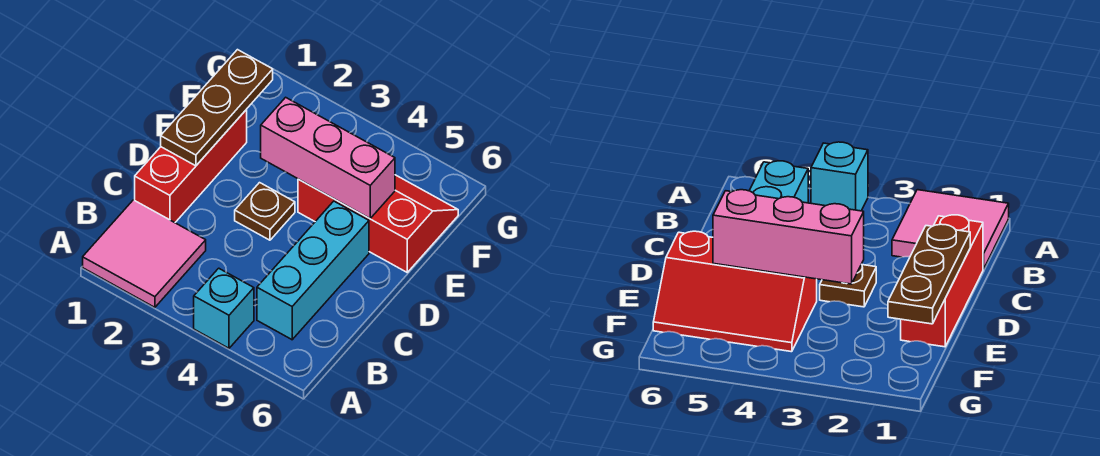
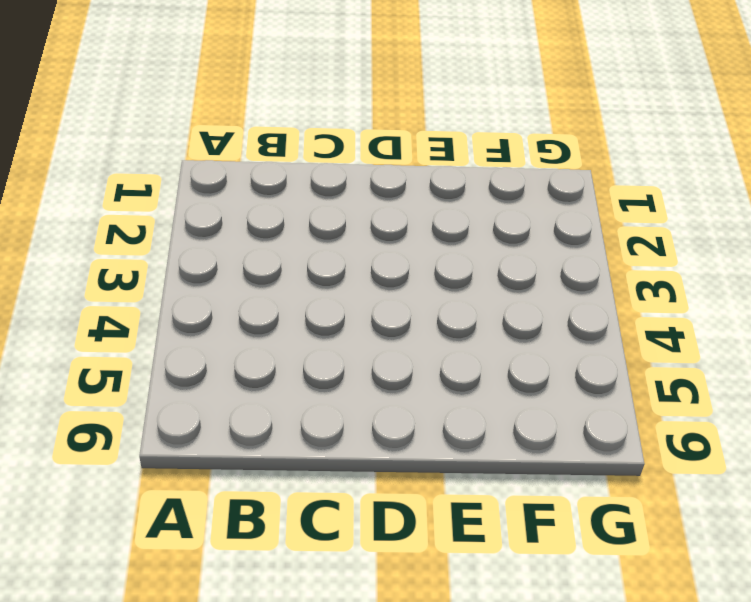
none -> pink tile A1:B2 level 1
none -> cyan brick A4 level 1

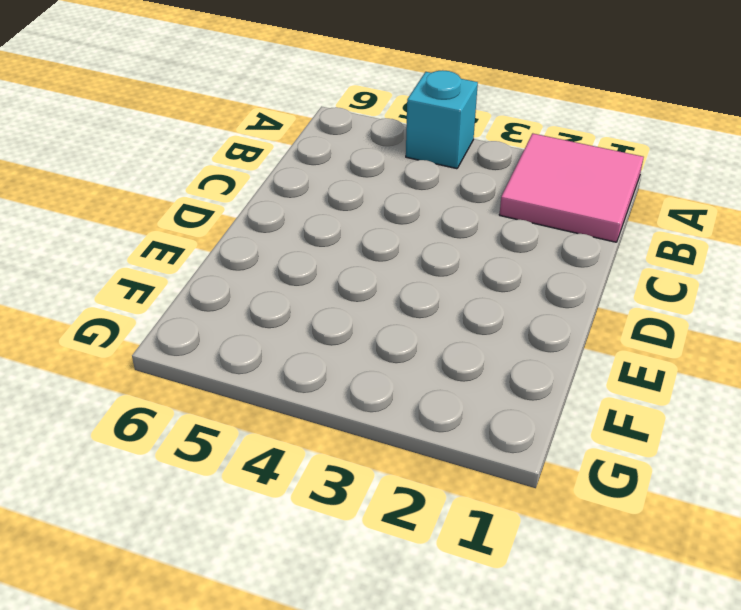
none -> cyan brick B5:D5 level 1
none -> red brick C1:E1 level 1

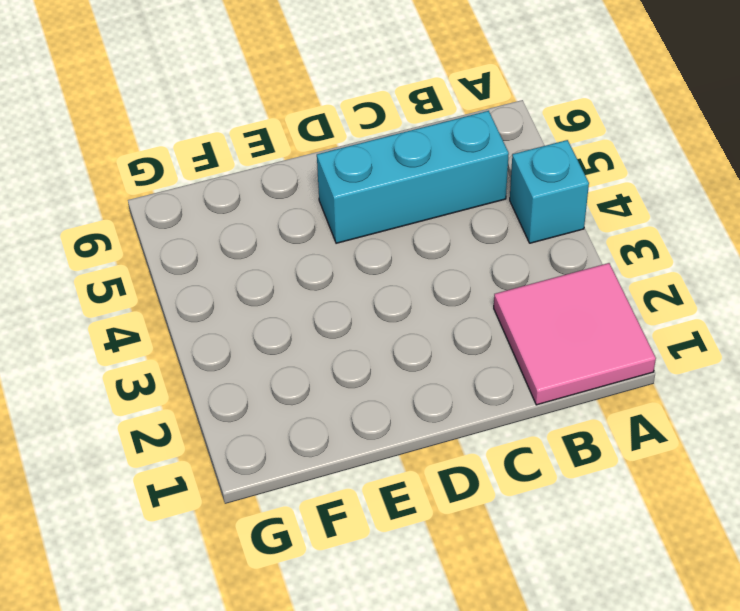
none -> red brick C1:E1 level 1
none -> brown plate D3 level 1

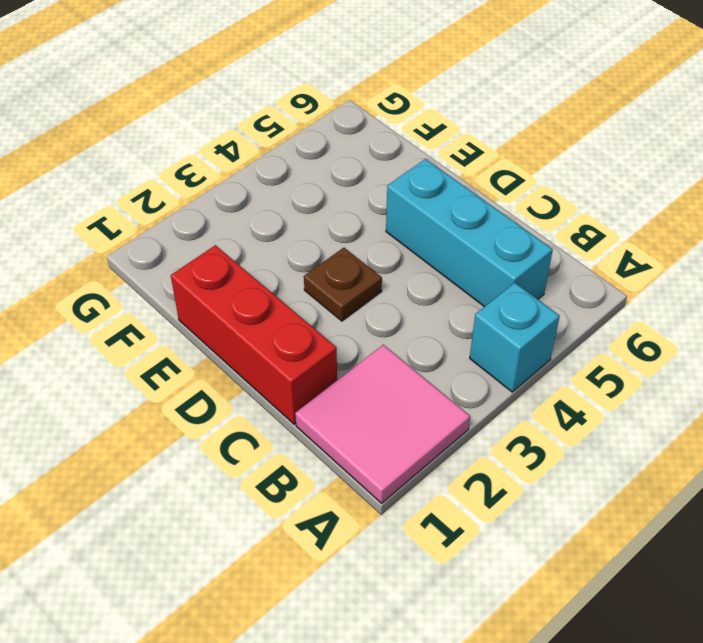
none -> red slope E4:F6 level 1 top E
none -> brown plate D1:F1 level 2

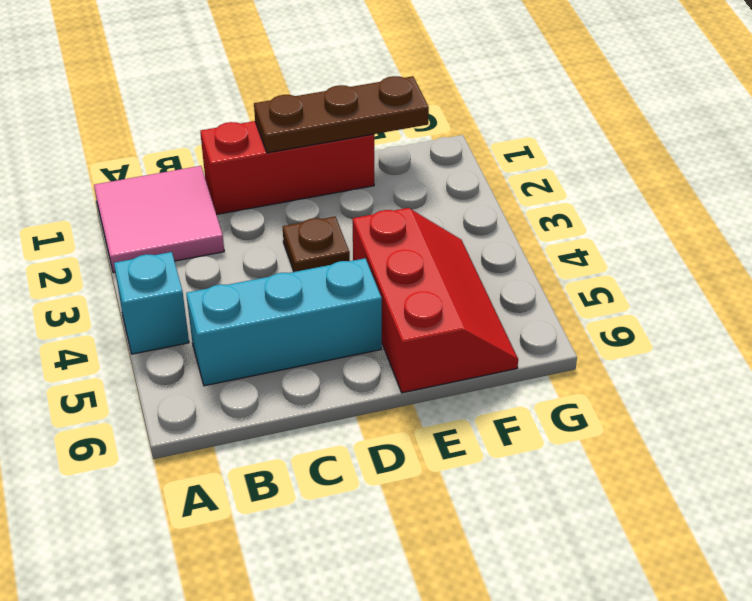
none -> pink brick E3:E5 level 2

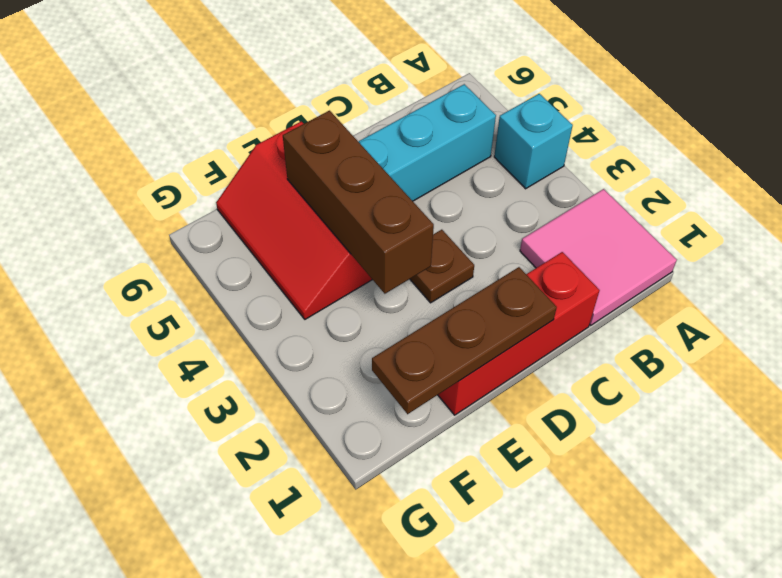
brown brick E3:E5 level 2 -> pink brick E3:E5 level 2

